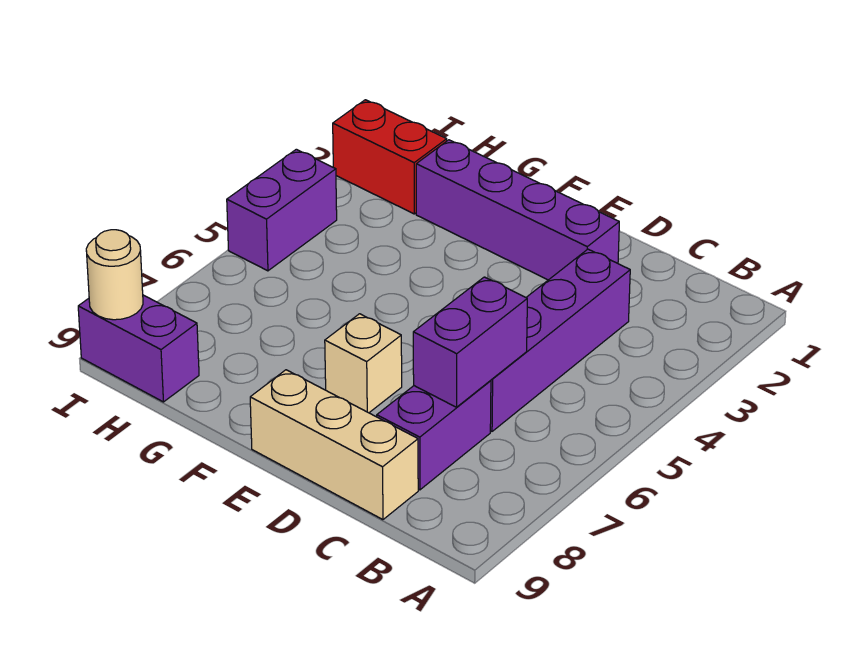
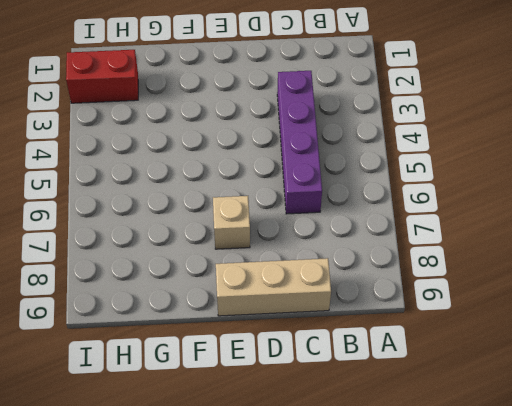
none -> purple brick C7:C8 level 1
none -> purple brick D2:G2 level 1

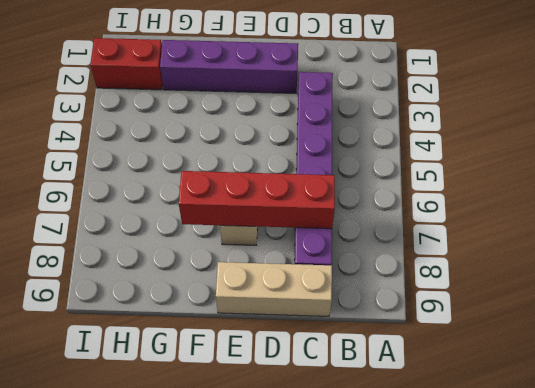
red brick C7:F7 level 2 -> purple brick C6:C7 level 2
none -> purple brick H9:I9 level 1
none -> purple brick I4:I5 level 1

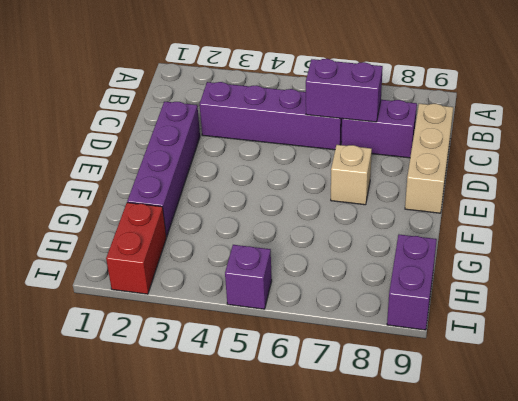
purple brick I5 level 1 -> purple brick I4:I5 level 1
none -> tan round brick I9 level 2

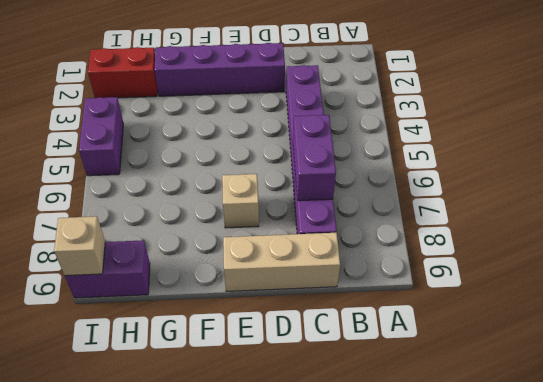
tan brick I9 level 2 -> tan round brick I9 level 2

